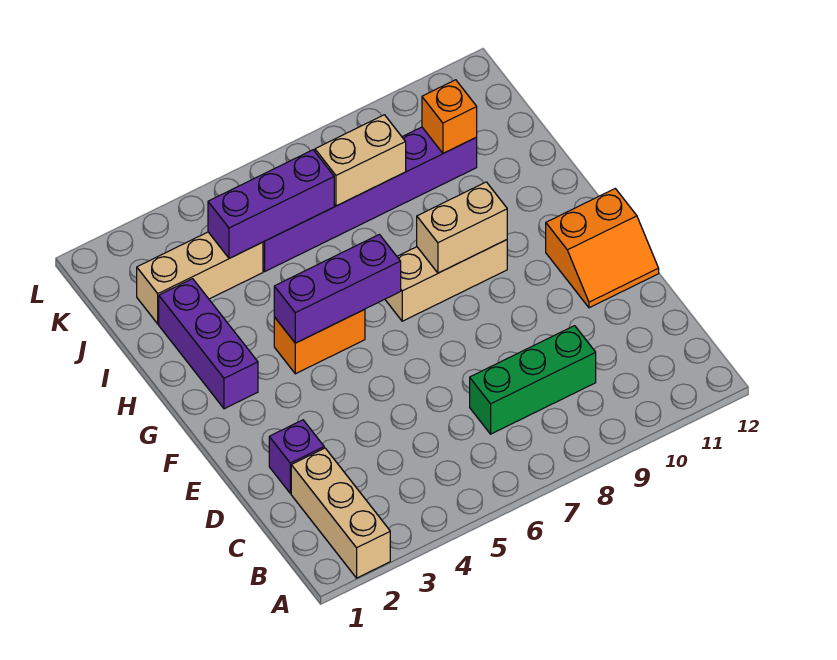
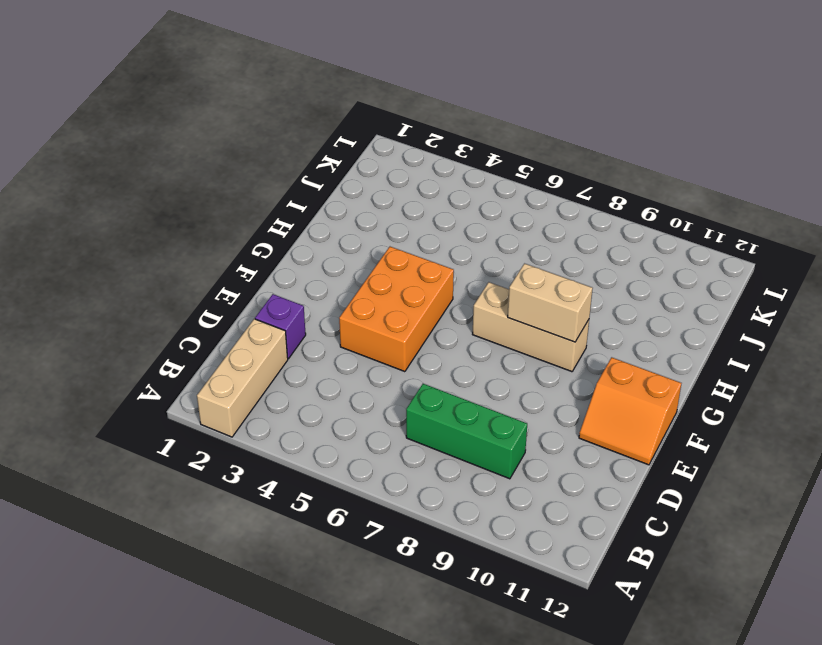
orange brick E4:G5 level 1 -> orange brick G4:G5 level 1
none -> purple brick G2:I2 level 1
none -> tan brick J2:J4 level 1
none -> purple brick J5:J10 level 1

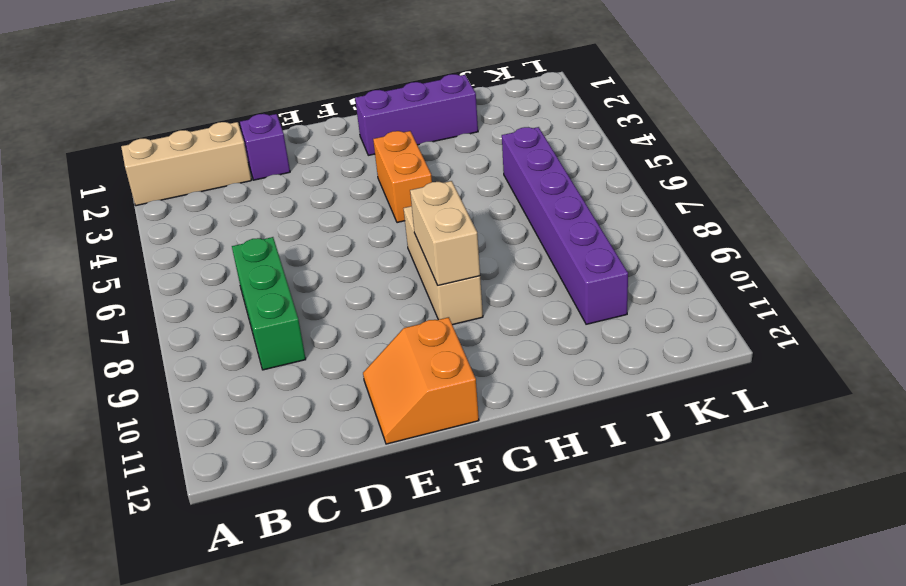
none -> tan brick J2:J4 level 1
none -> purple brick G4:G6 level 2
none -> purple brick J4:J6 level 2

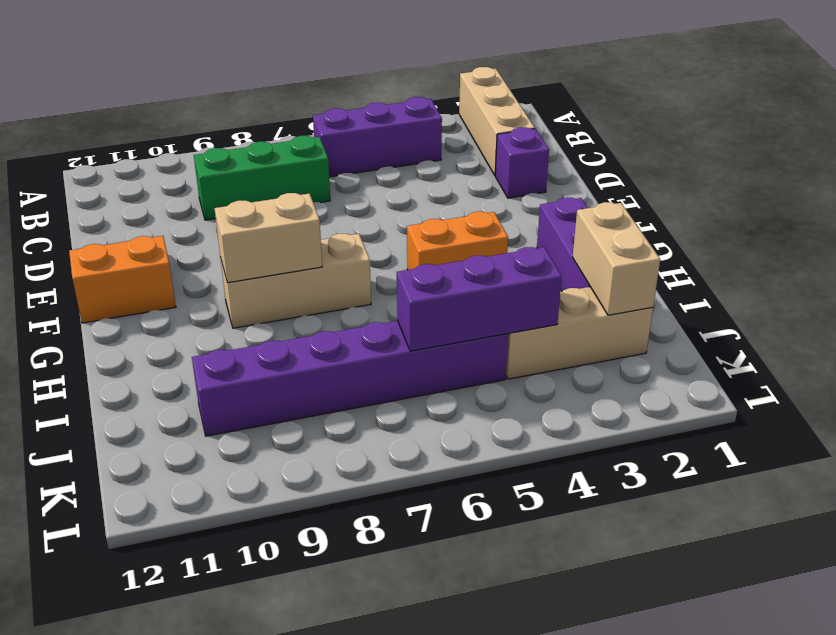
purple brick B4:B6 level 1 -> purple brick G4:G6 level 2
tan brick I2:J2 level 2 -> tan brick J7:J8 level 2
none -> orange brick J10 level 2

